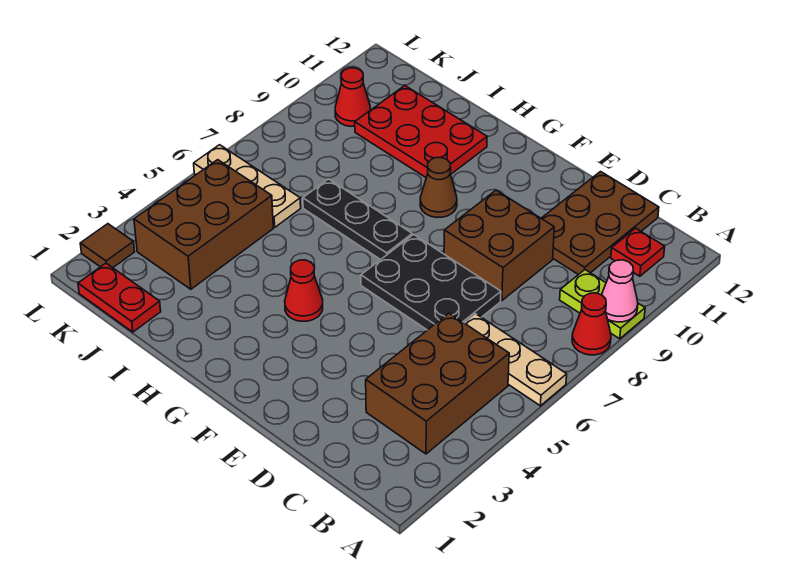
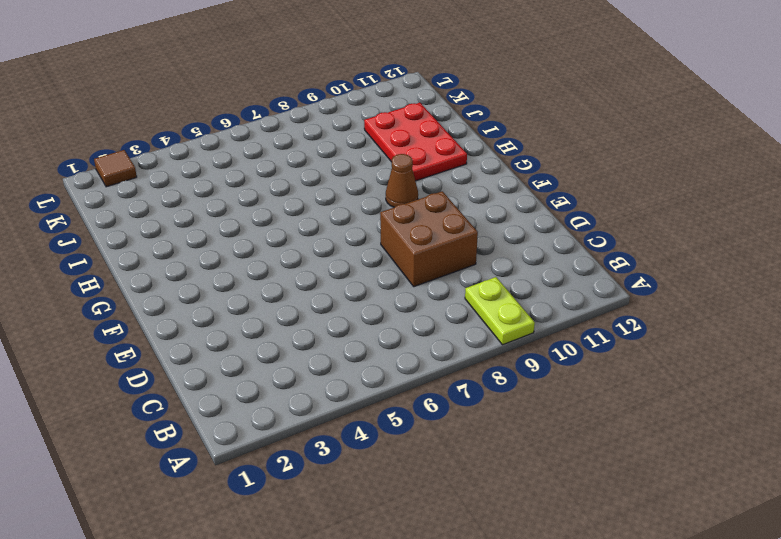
none -> tan plate A6:C6 level 1
none -> red cone A8 level 1
none -> brown brick B3:C5 level 1

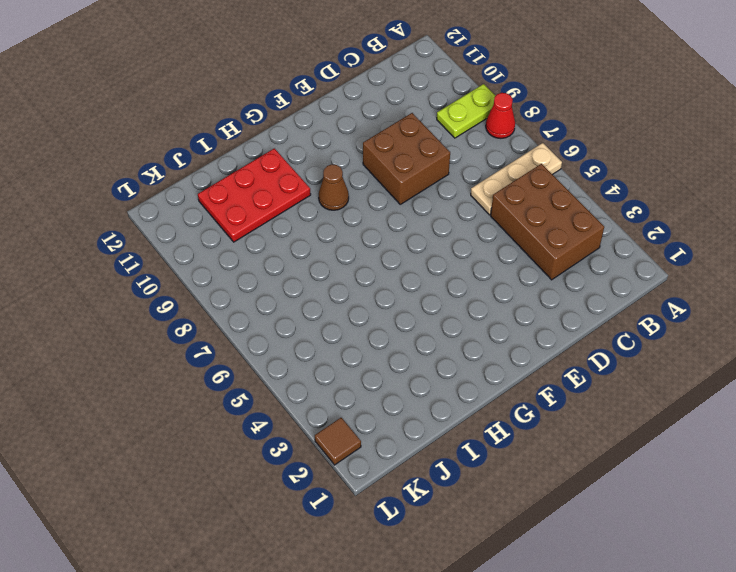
none -> red plate B11 level 1
none -> brown plate C10:D12 level 1
none -> black plate D6:F7 level 1

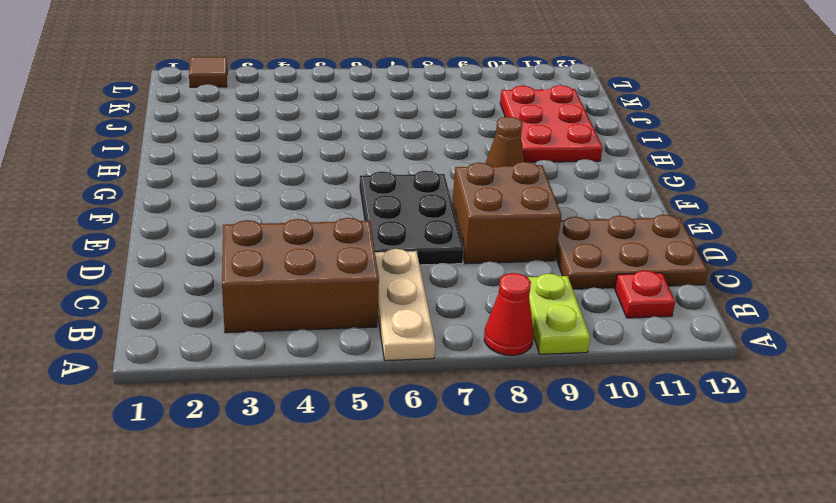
none -> red cone G4 level 1
none -> black plate G7:I7 level 1
none -> red plate J1:K1 level 1

